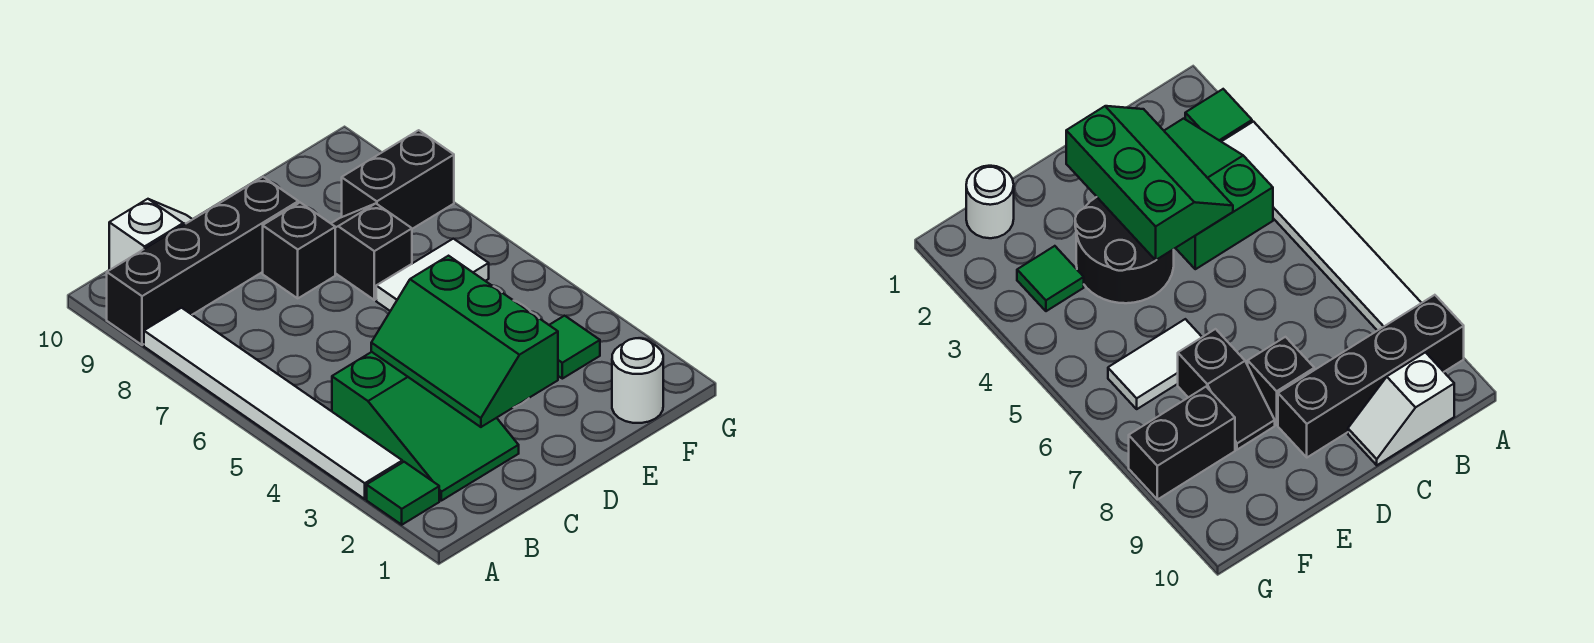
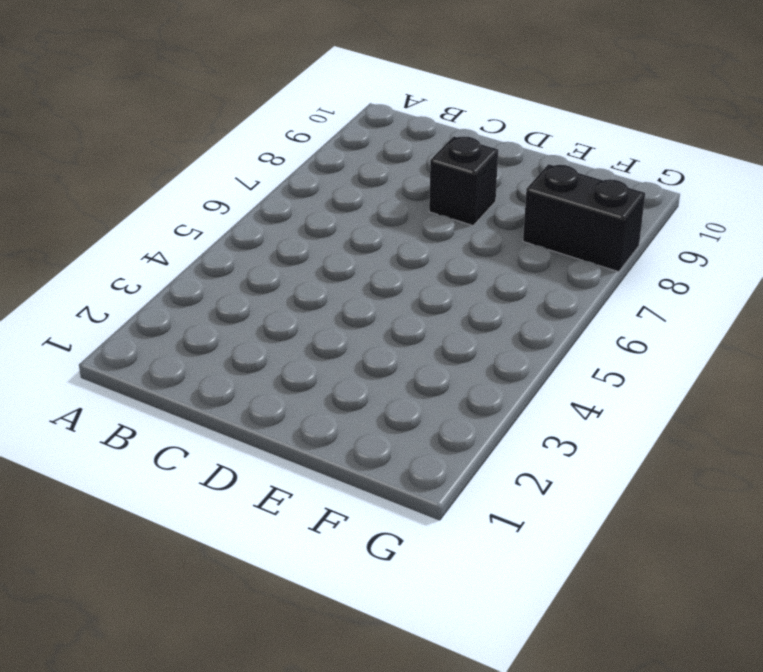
none -> green tile A2 level 1
none -> white tile A3:A8 level 1
none -> black brick A9:D9 level 1

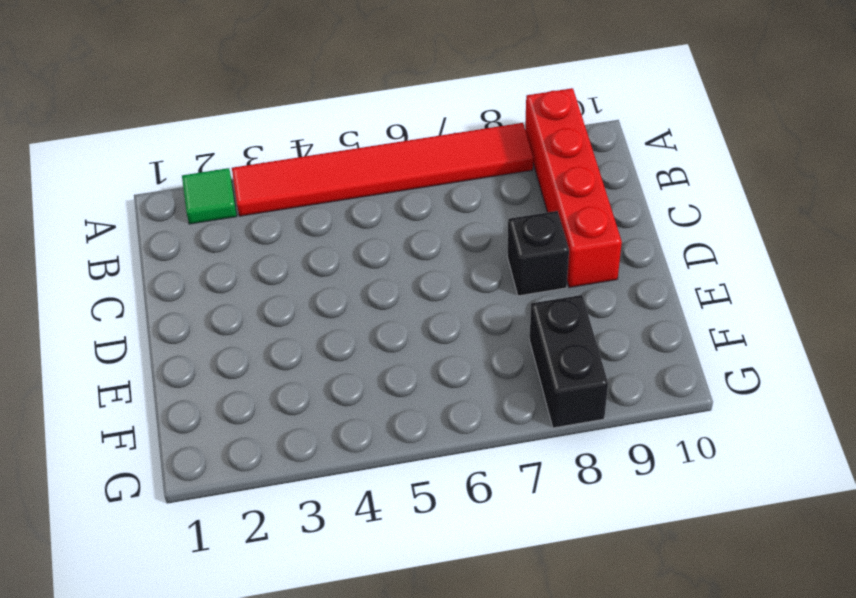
red tile A3:A8 level 1 -> white tile A3:A8 level 1
red brick A9:D9 level 1 -> black brick A9:D9 level 1
none -> green slope B2:C4 level 1 top 4
none -> white slope B10:C10 level 1 top B
none -> black round brick D3:E4 level 1

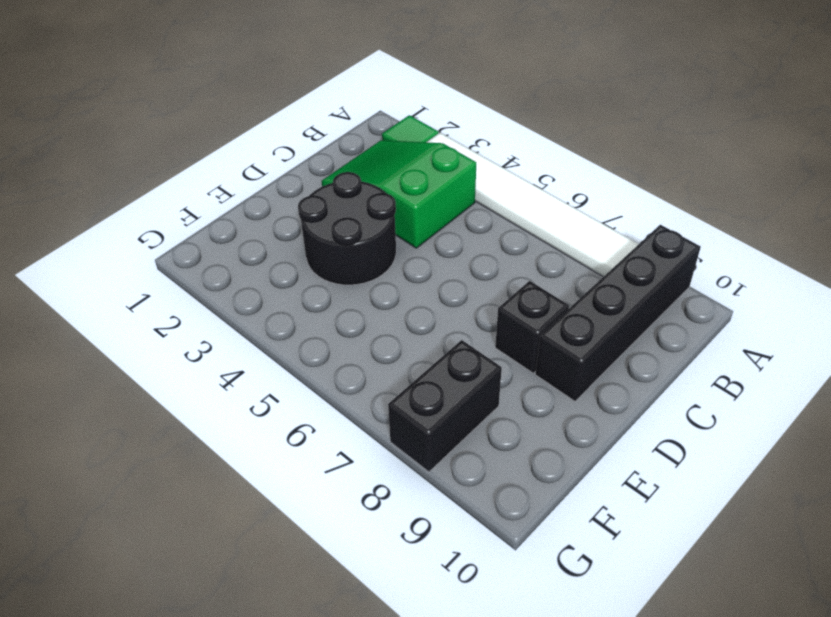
none -> white slope B10:C10 level 1 top B
none -> white tile E6:F6 level 1
none -> black slope E7:E8 level 1 top 7

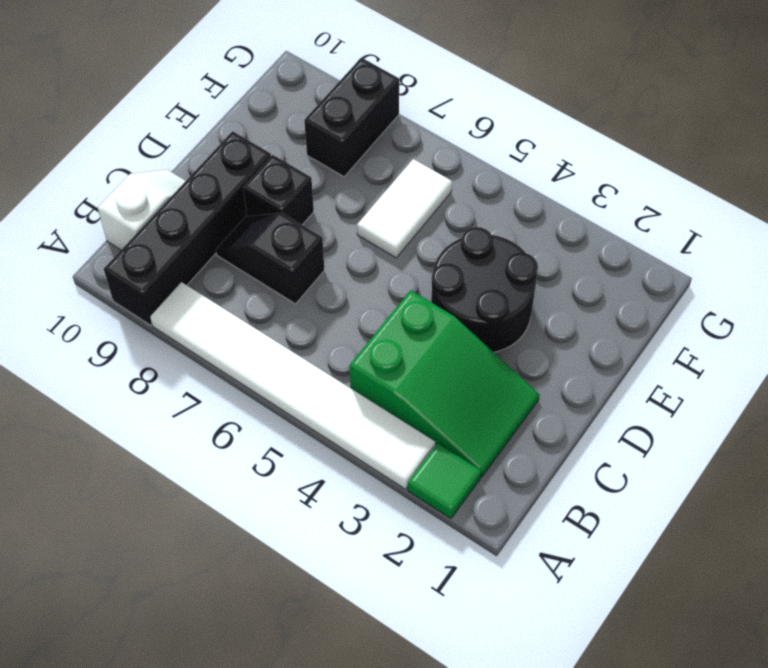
black slope C7:C8 level 1 top 7 -> black slope E7:E8 level 1 top 7
none -> white round brick F1 level 1
none -> green tile F3 level 1
none -> green slope C2:D4 level 2 top D

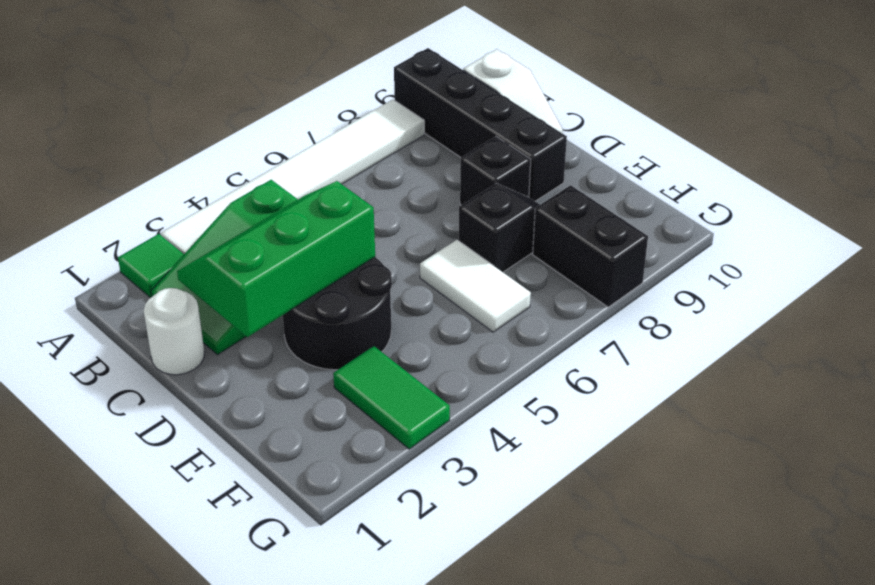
white round brick C1 level 1 -> white round brick F1 level 1
green tile F3:G3 level 1 -> green tile F3 level 1

